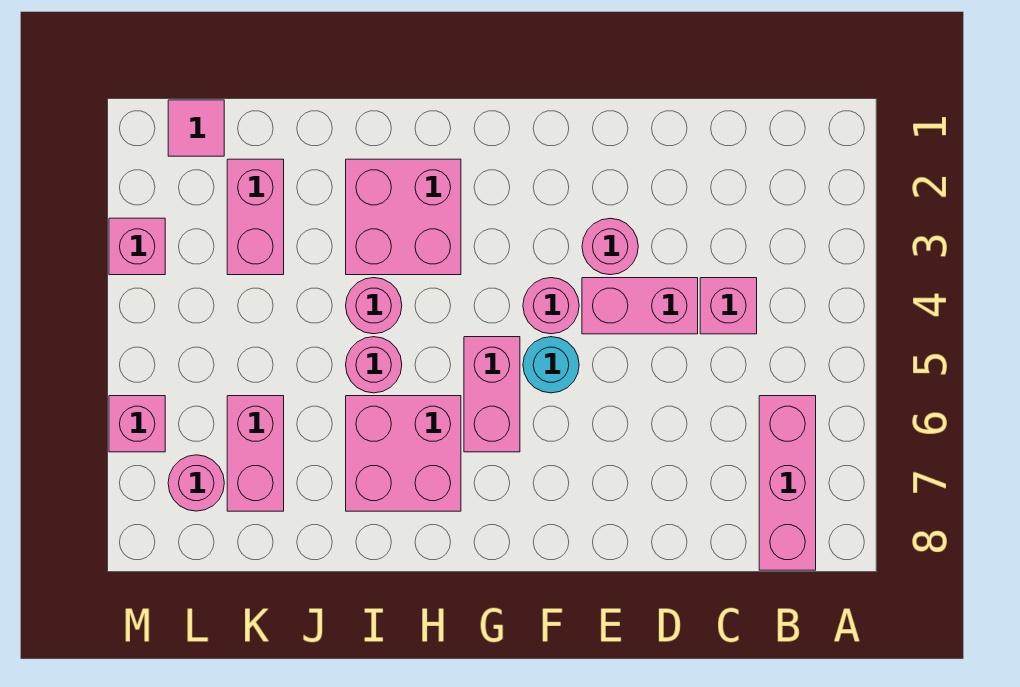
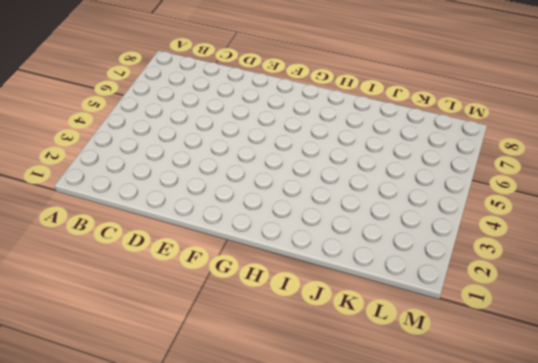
none -> pink brick B6:B8 level 1
none -> pink brick C4 level 1
none -> pink brick D4:E4 level 1

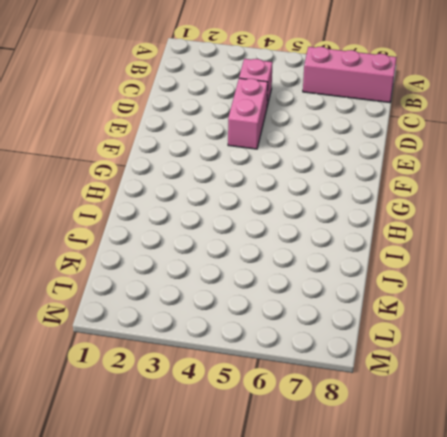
none -> pink round brick E3 level 1
none -> pink round brick F4 level 1
none -> cyan round brick F5 level 1

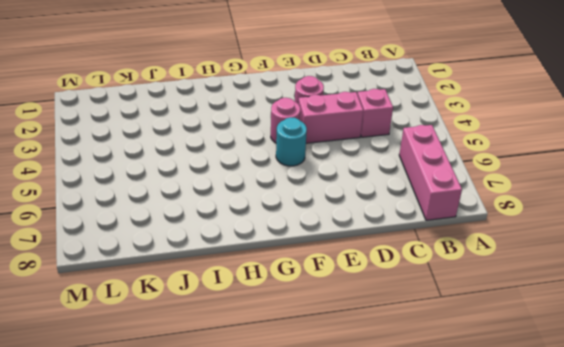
none -> pink brick G5:G6 level 1
none -> pink brick H2:I3 level 1
none -> pink brick H6:I7 level 1

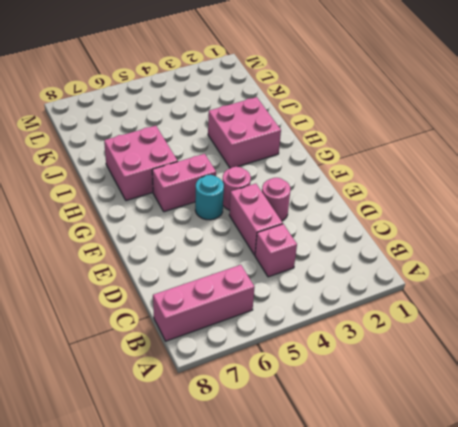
none -> pink round brick I4 level 1
none -> pink round brick I5 level 1
none -> pink brick K2:K3 level 1

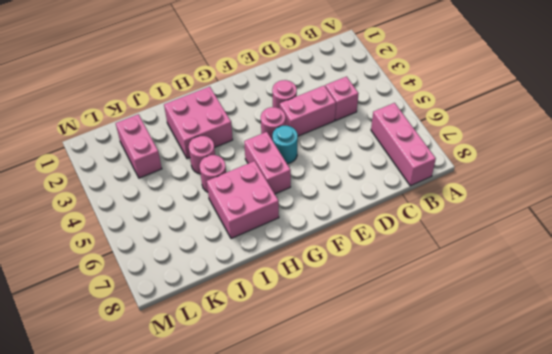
none -> pink brick K6:K7 level 1
none -> pink tile L1 level 1
none -> pink round brick L7 level 1

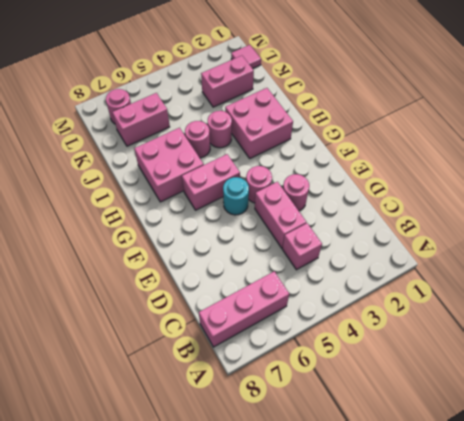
none -> pink brick M3 level 1
none -> pink brick M6 level 1

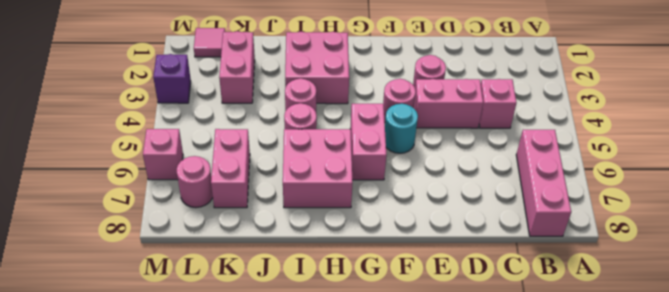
purple brick M3 level 1 -> pink brick M3 level 1

